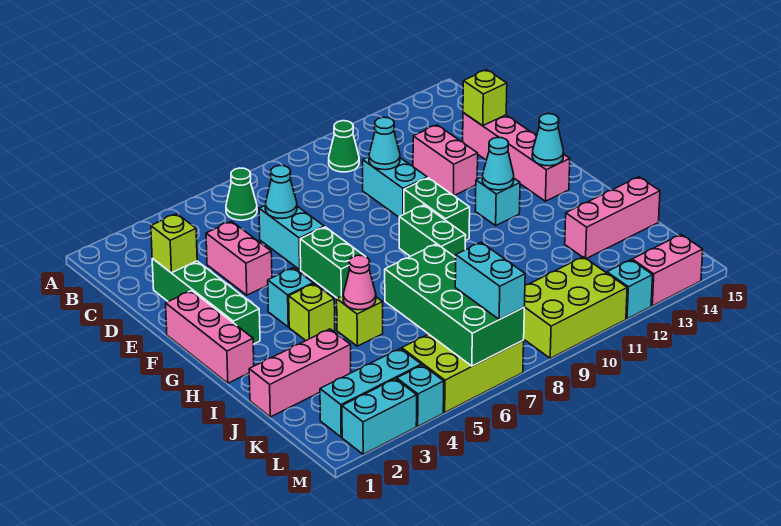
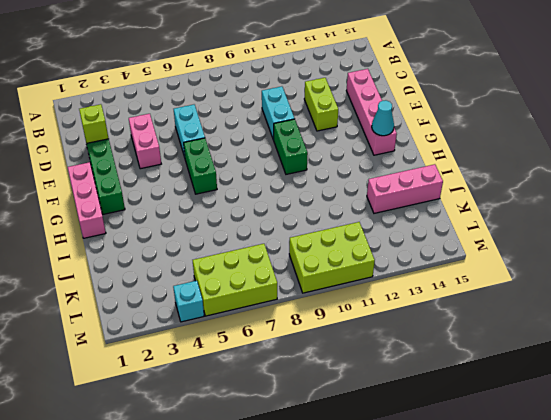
lime brick D12:E12 level 1 -> pink brick D12:E12 level 1
none -> green cone B6 level 1
none -> green cone B10 level 1
none -> cyan brick G4 level 1
none -> green brick G9:H9 level 1

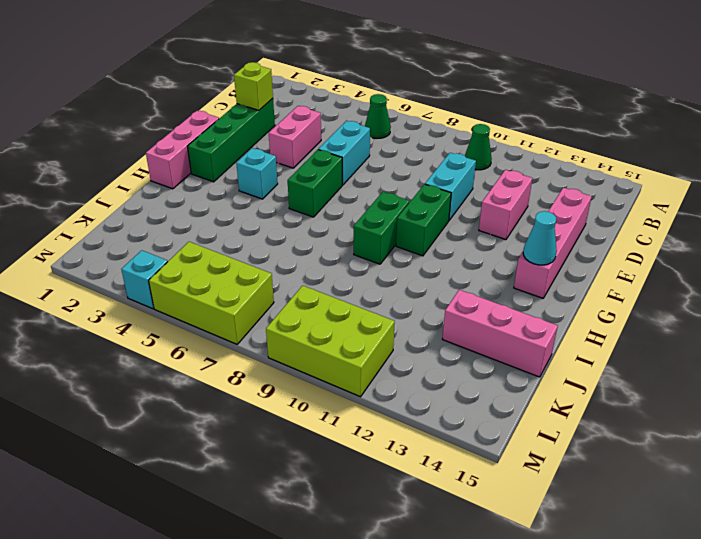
none -> cyan brick G12 level 1
none -> lime brick H4 level 1
none -> lime brick I5 level 1
none -> pink brick J1:J3 level 1

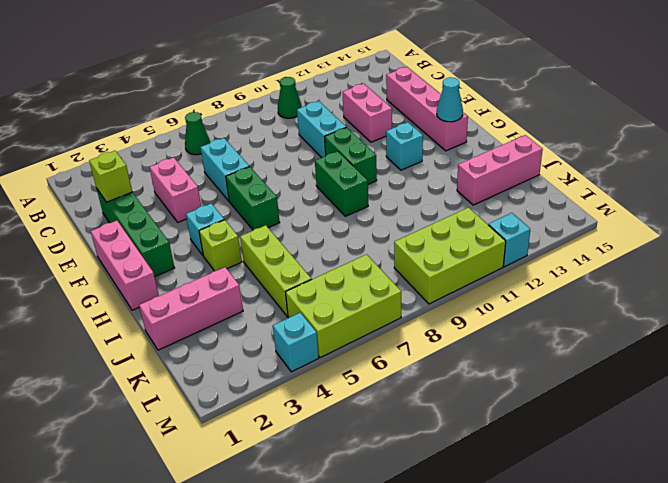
lime brick I5:K5 level 1 -> lime brick I5 level 1
none -> cyan brick L2:L4 level 1
none -> cyan brick M2:M3 level 1
none -> pink brick M13:M14 level 1
none -> cyan cone D6 level 2

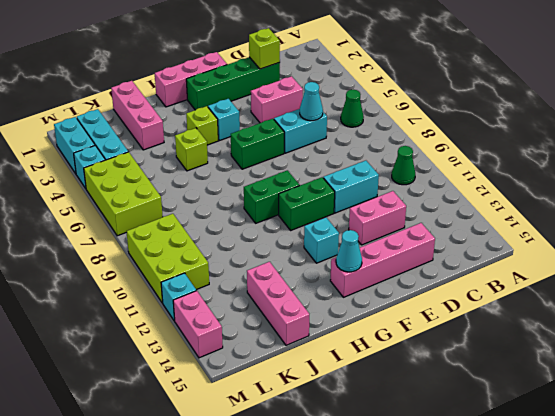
none -> cyan cone D10 level 2
none -> lime brick D14 level 2
none -> cyan cone G12 level 2
none -> pink cone I5 level 2

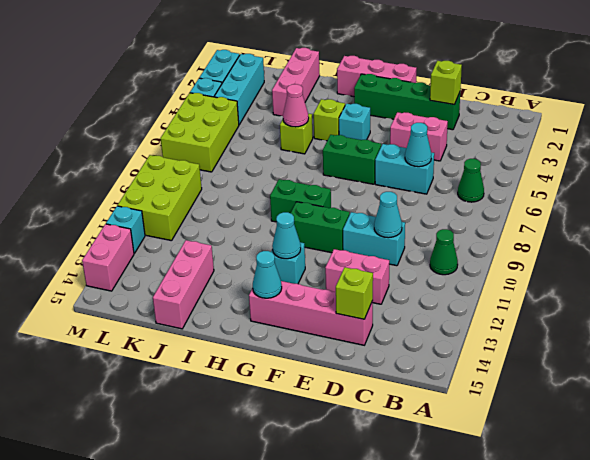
none -> green brick J6:M7 level 2
none -> cyan brick L7:M7 level 3

